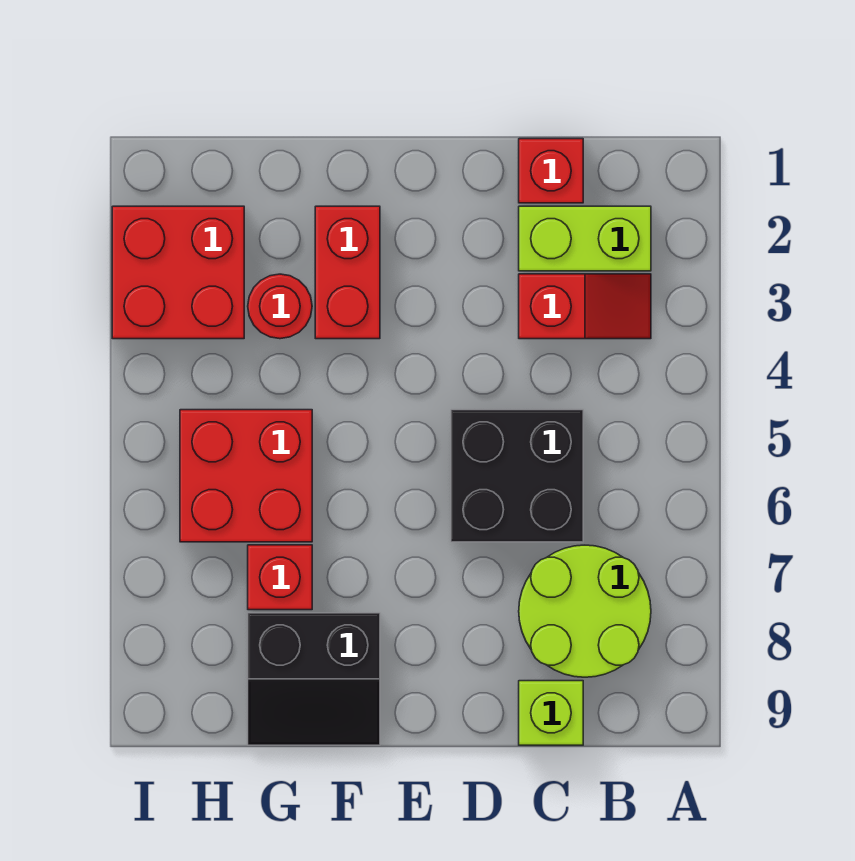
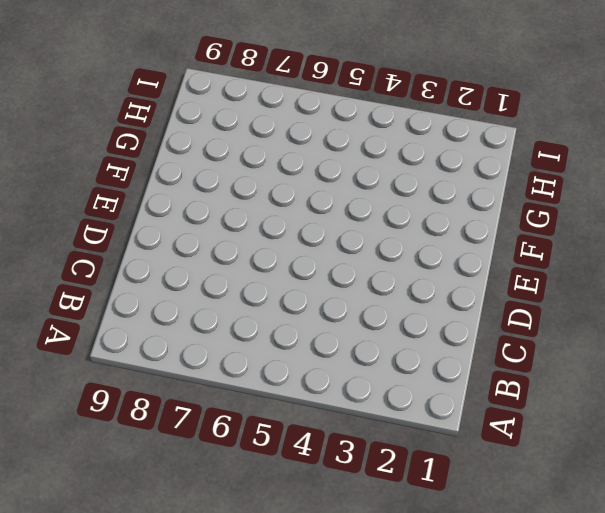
none -> lime brick B2:C2 level 1
none -> red slope B3:C3 level 1 top C
none -> lime round brick B7:C8 level 1

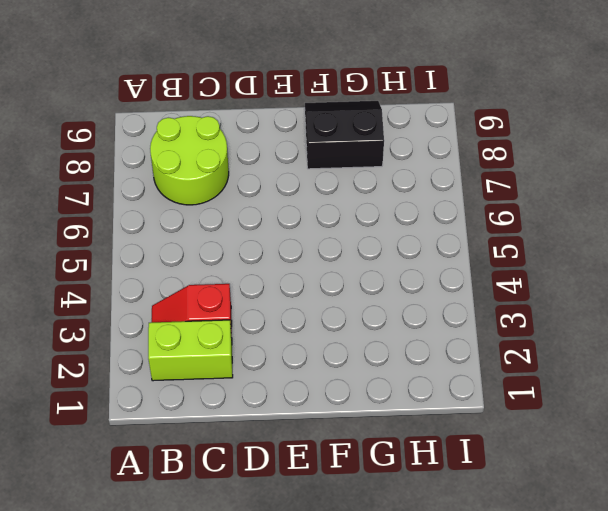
none -> red brick C1 level 1
none -> black brick C5:D6 level 1
none -> lime brick C9 level 1

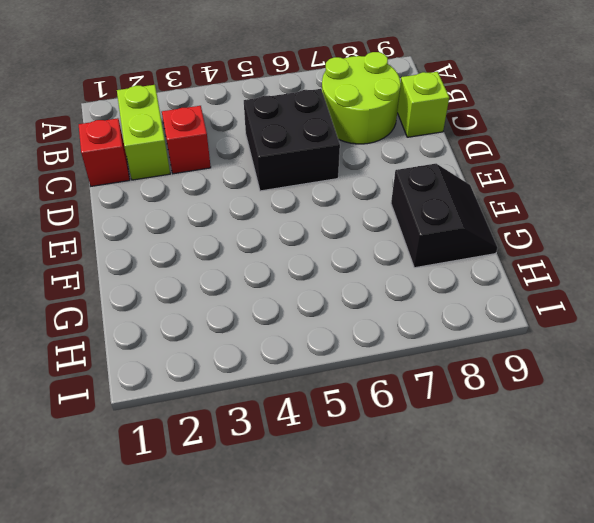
none -> red brick F2:F3 level 1
none -> red round brick G3 level 1
none -> red brick G5:H6 level 1

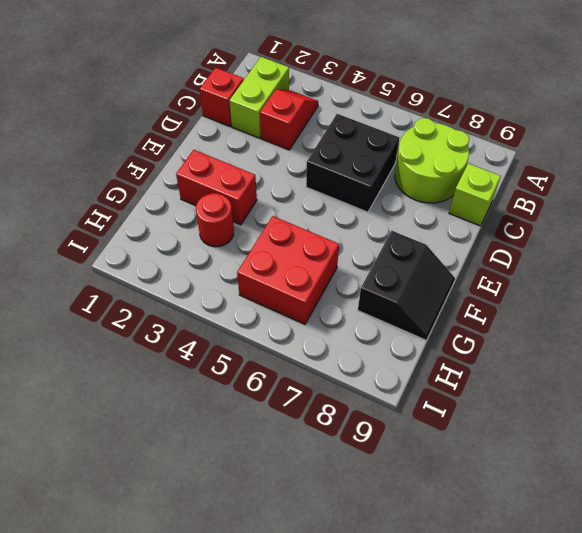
none -> red brick G7 level 1
none -> red brick H2:I3 level 1

